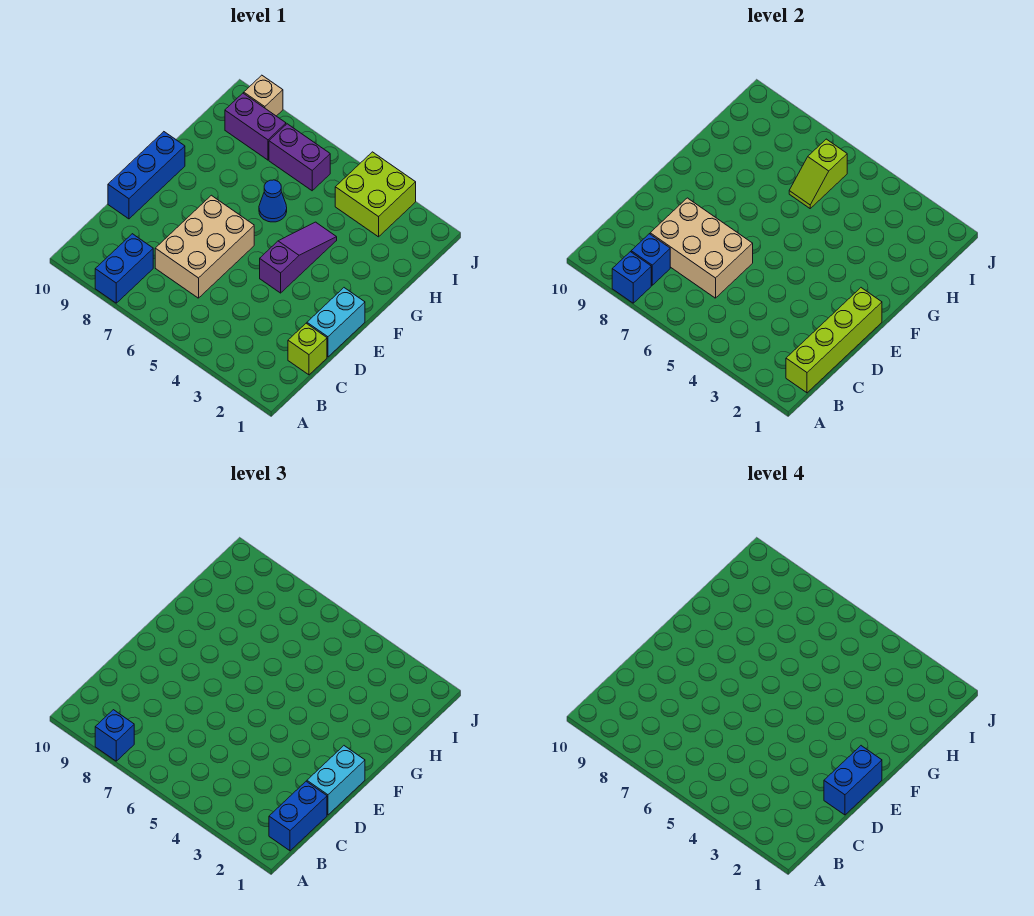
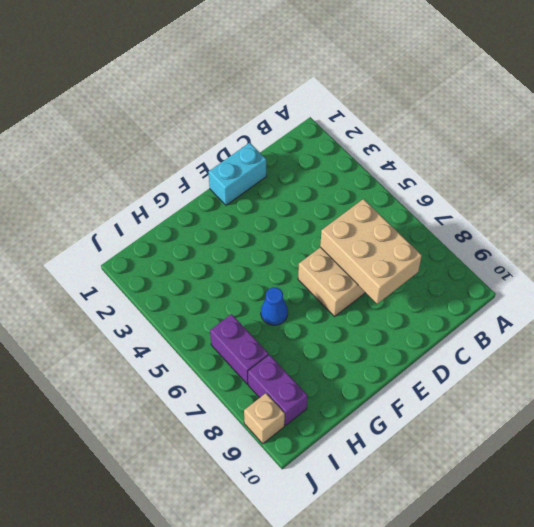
none -> blue brick A8:B8 level 1
none -> lime brick C1 level 1
none -> blue brick D10:F10 level 1

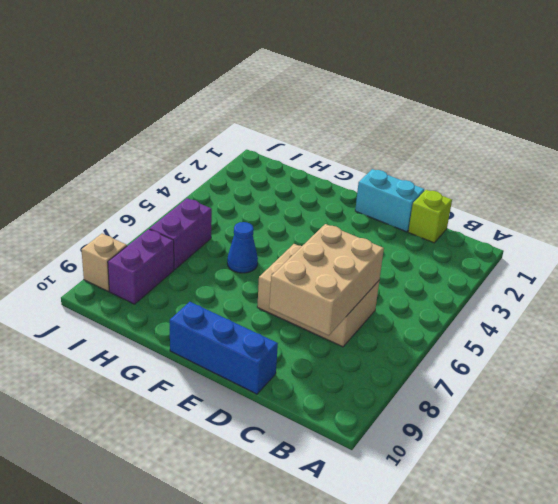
none -> blue brick A8:B8 level 1
none -> purple slope E4:G4 level 1 top E
none -> lime brick I3:J4 level 1

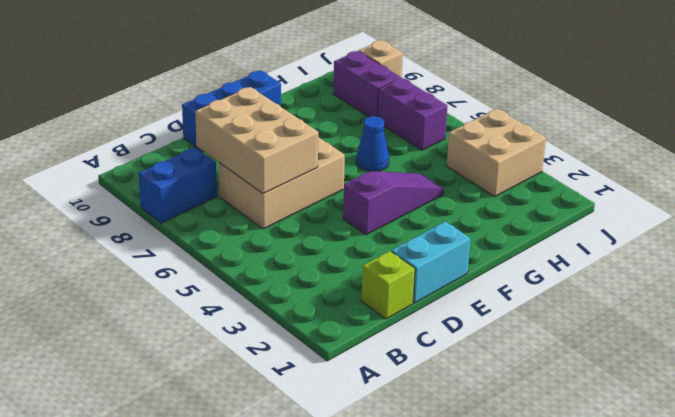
tan brick I3:J4 level 1 -> lime brick I3:J4 level 1
none -> blue brick A8 level 2
none -> lime brick B1:E1 level 2
none -> blue brick B8 level 2

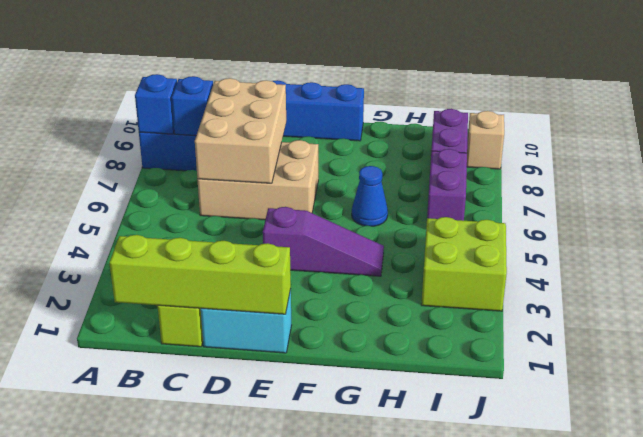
none -> lime slope H6:I6 level 2 top I
none -> blue brick A8 level 3
none -> blue brick B1:C1 level 3

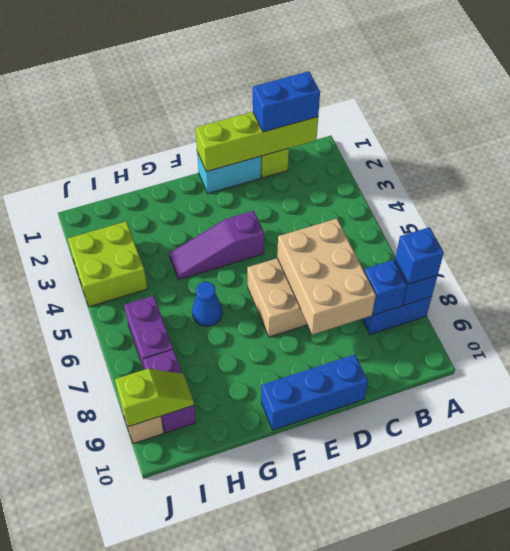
lime slope I9:J9 level 2 top J -> lime slope H6:I6 level 2 top I
none -> cyan brick D1:E1 level 3
none -> blue brick D1:E1 level 4

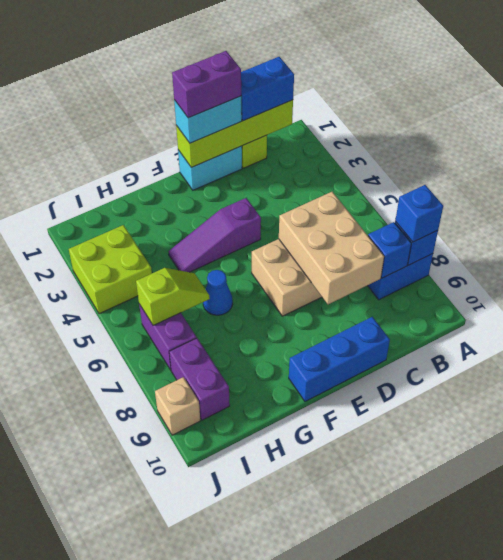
purple brick D1:E1 level 4 -> blue brick D1:E1 level 4

